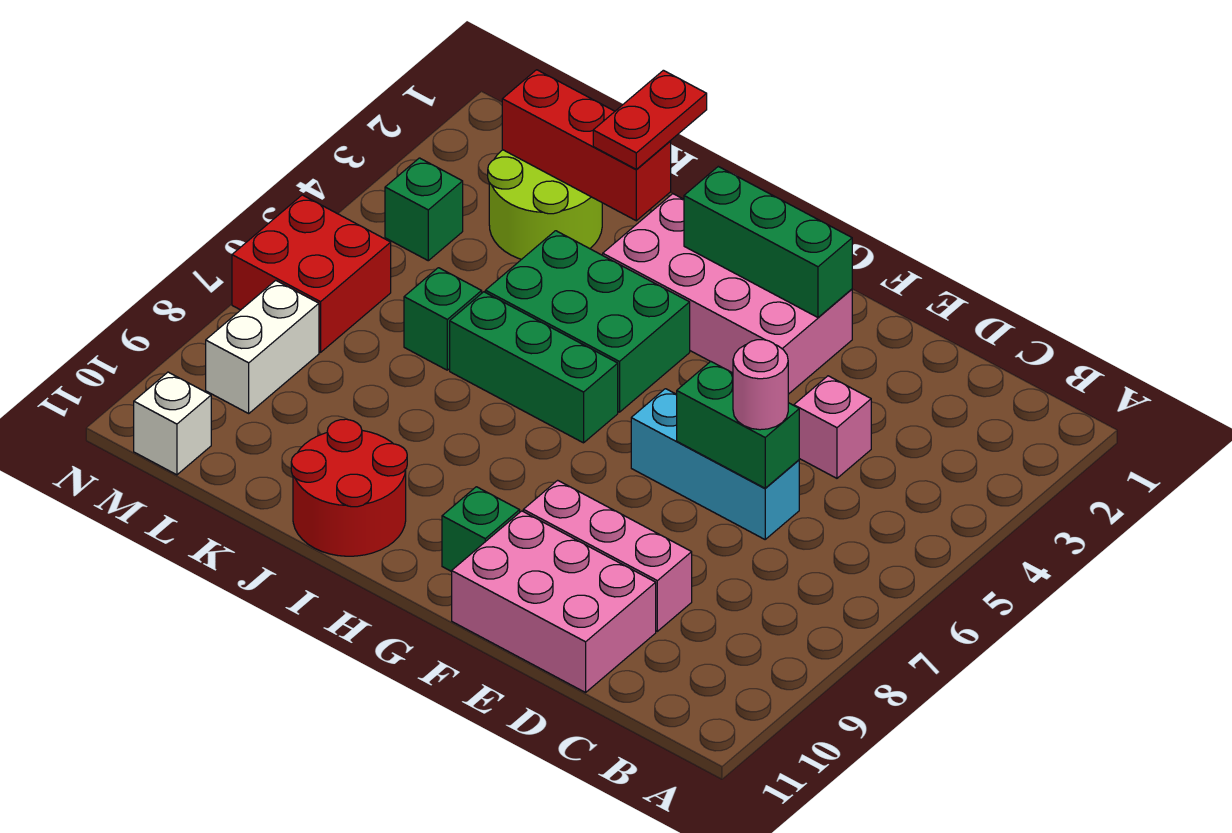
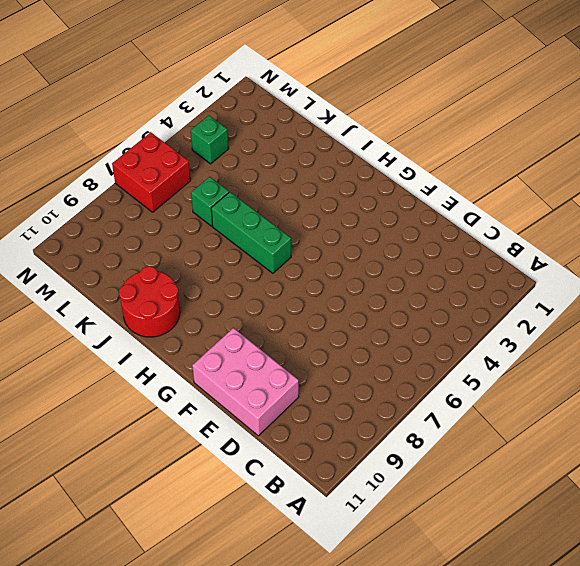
none -> pink brick D4 level 1
none -> cyan brick D6:F6 level 1
none -> pink brick D9:F9 level 1

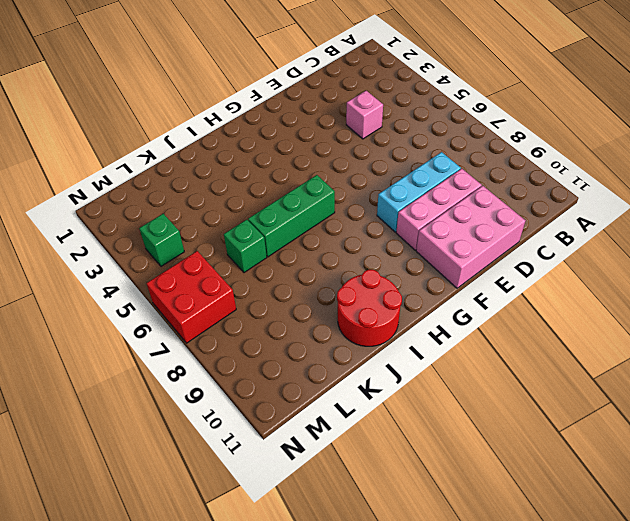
cyan brick D8:F8 level 1 -> cyan brick D6:F6 level 1
none -> pink brick F2:I3 level 1
none -> green brick G10 level 1
none -> green brick H4:J5 level 1

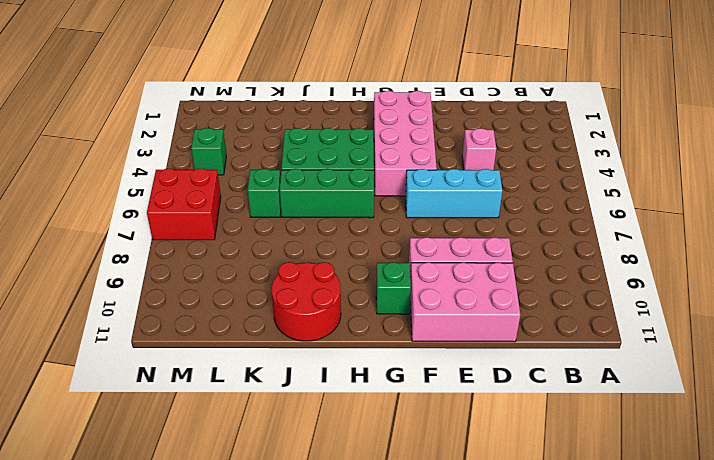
pink brick F2:G5 level 1 -> pink brick F2:I3 level 1
none -> lime round brick K2:L3 level 1
none -> white brick M8:M9 level 1
none -> white brick M11 level 1

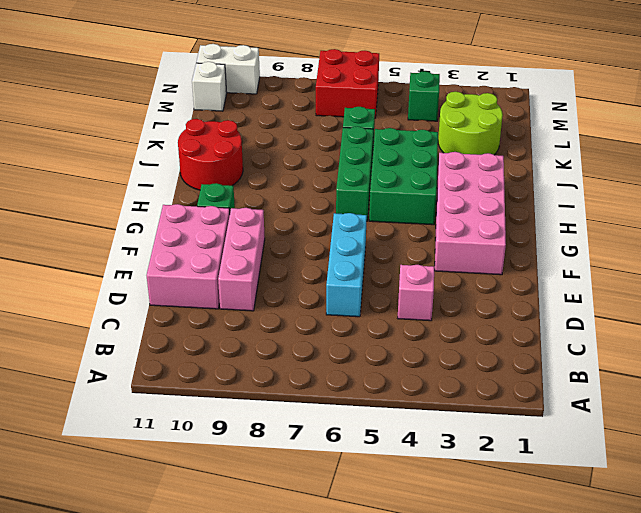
white brick N10:N11 level 1 -> white brick M8:M9 level 1
none -> green brick D6:E6 level 2
none -> green brick F2:H2 level 2
none -> red brick J2:L2 level 2

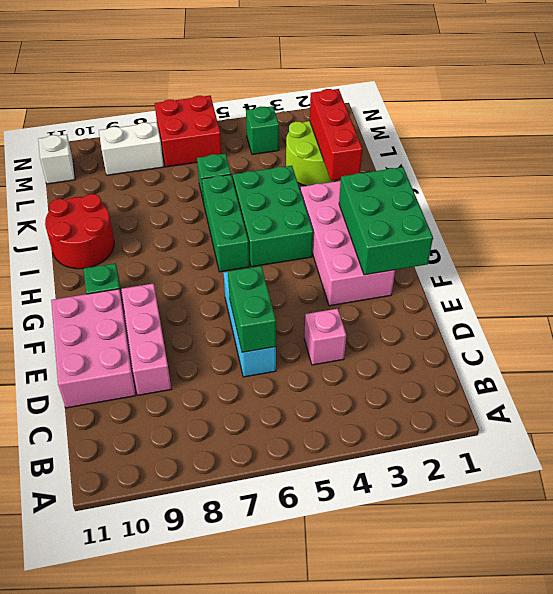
green brick F1:H2 level 2 -> green brick F2:H2 level 2
none -> pink round brick D6 level 3
none -> red plate J1:J2 level 3

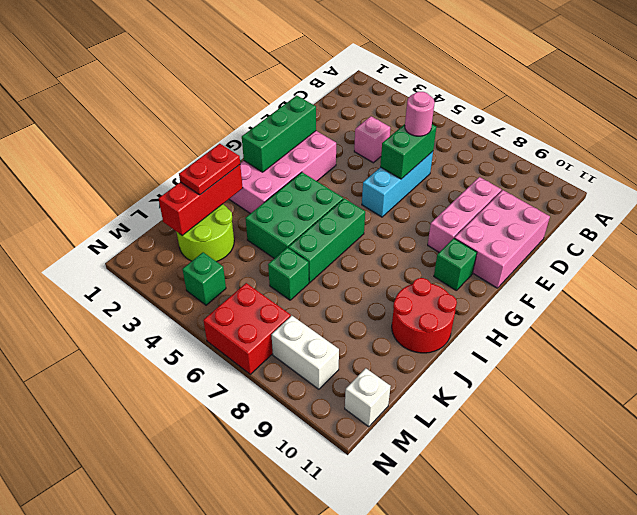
red plate J2:K2 level 3 -> red plate J1:J2 level 3

